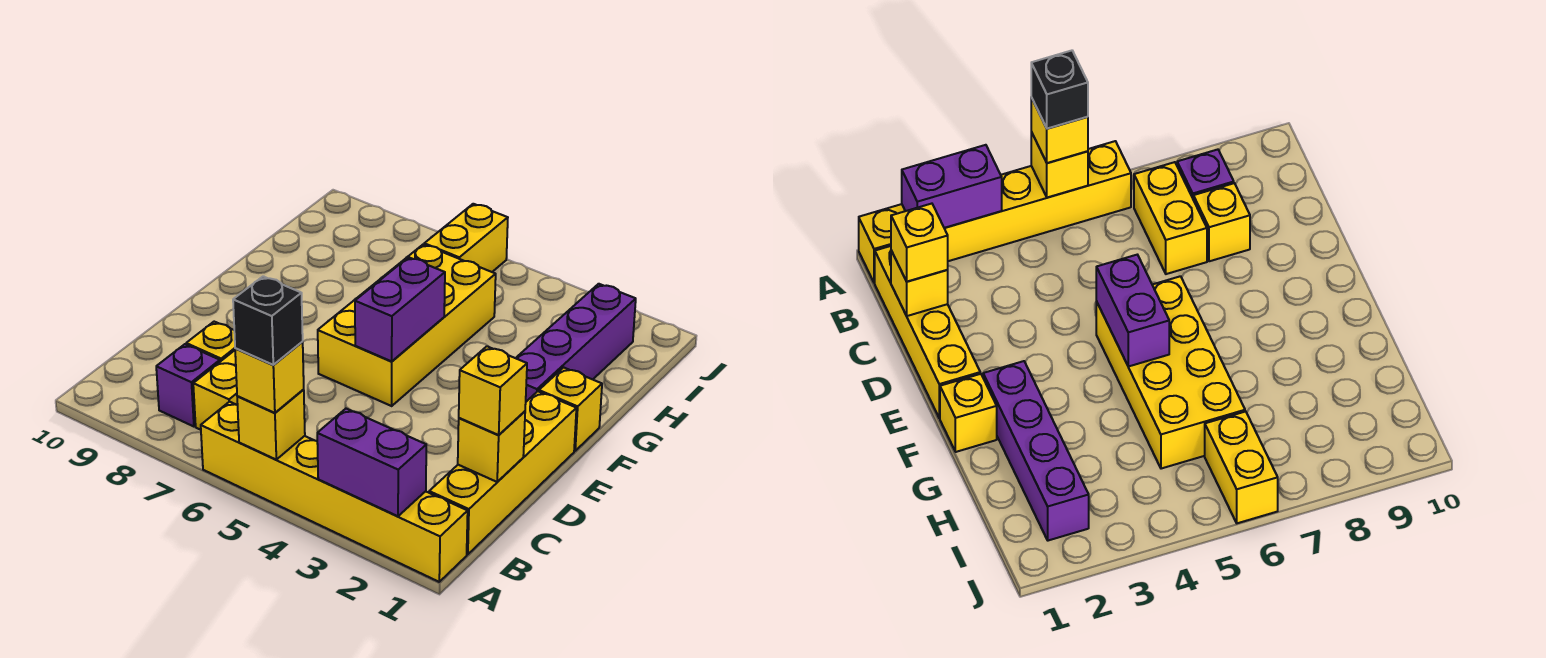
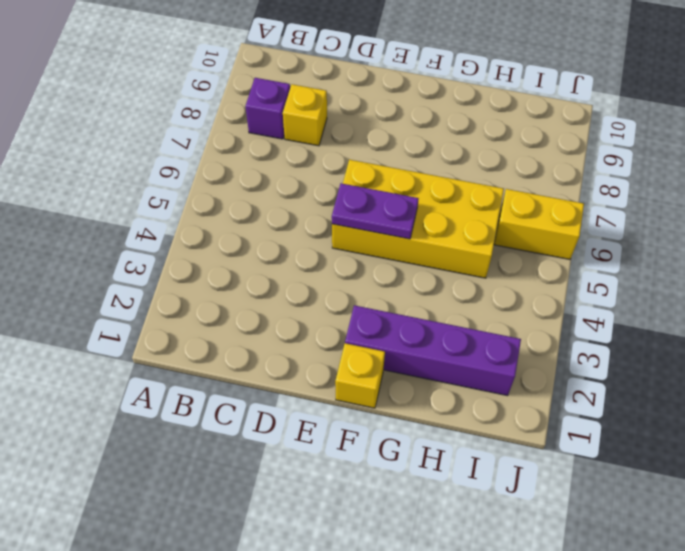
purple plate E5:F5 level 2 -> purple brick E5:F5 level 2
none -> yellow brick A1:A6 level 1
none -> yellow brick B1:E1 level 1
none -> yellow brick B7:C7 level 1

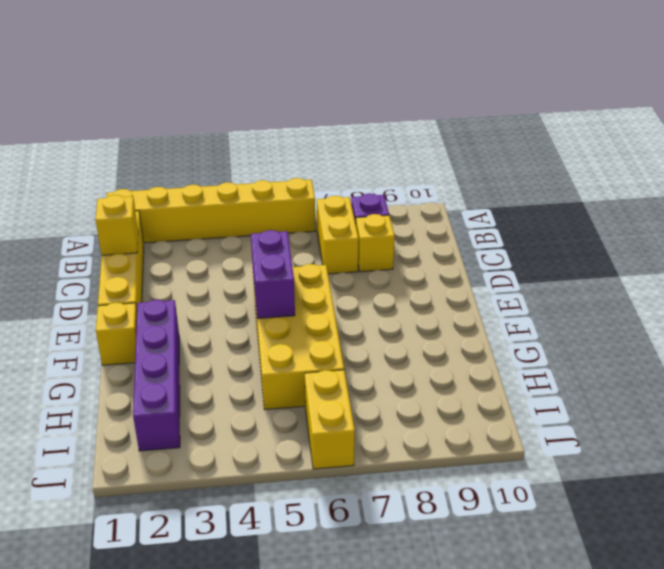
none -> purple brick A2:A3 level 2
none -> yellow brick A5 level 2
none -> yellow brick A5 level 3

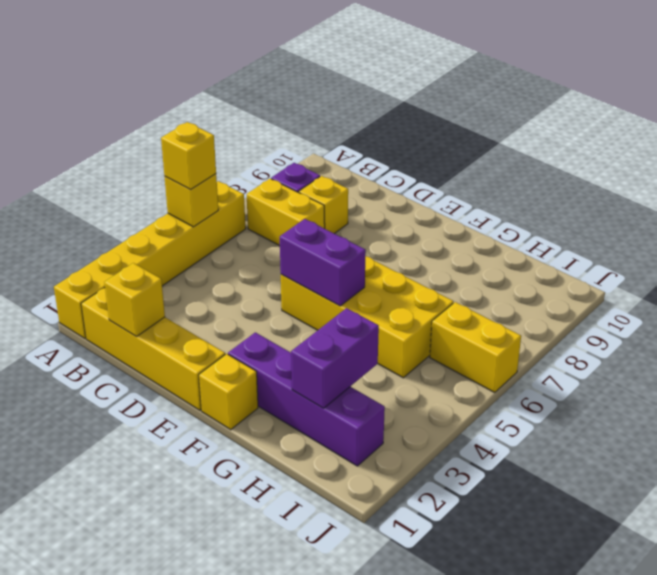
purple brick H2:H3 level 2 -> purple brick A2:A3 level 2
none -> yellow brick C1 level 3
none -> black brick A5 level 4

